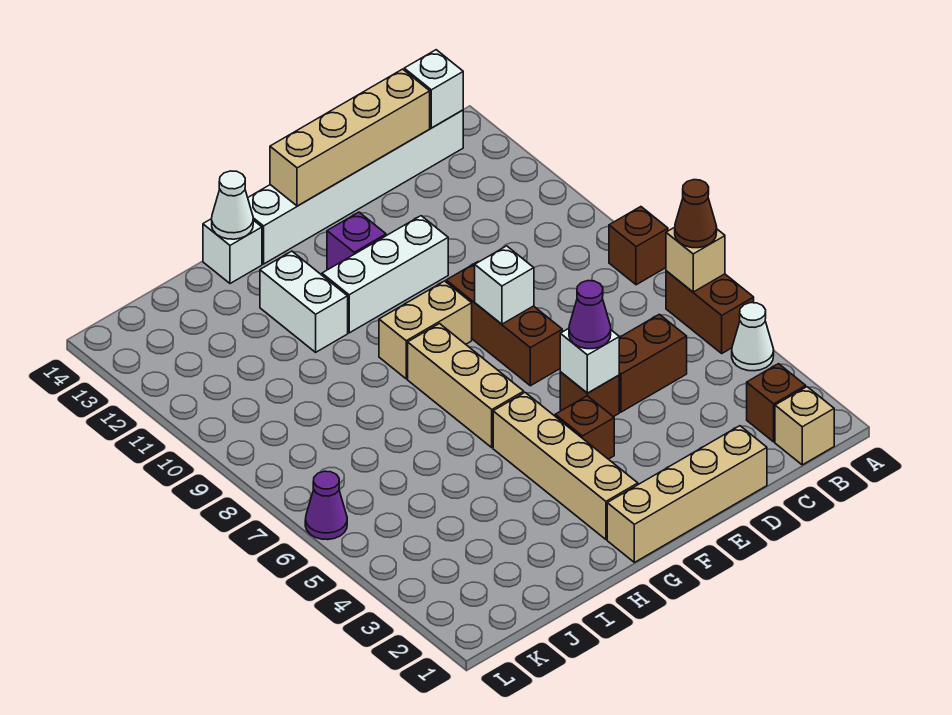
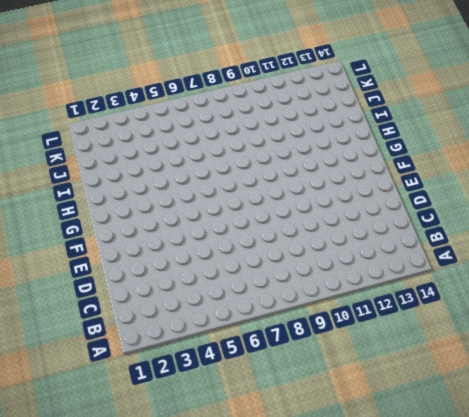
none -> white cone A4 level 1
none -> brown brick A5:A6 level 1
none -> brown brick A8 level 1

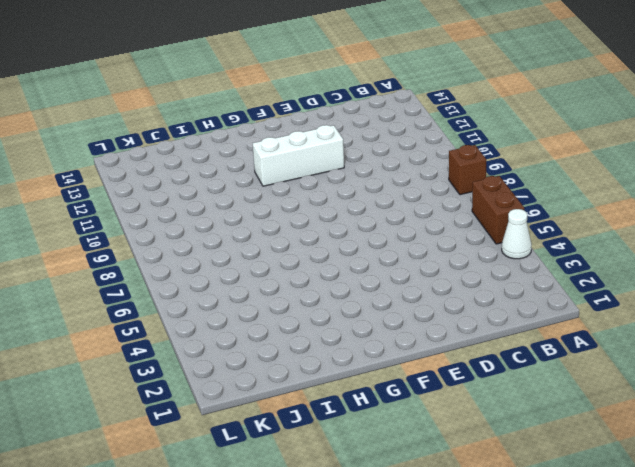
none -> tan brick B1 level 1
none -> brown brick B2 level 1
none -> white brick B14:G14 level 1

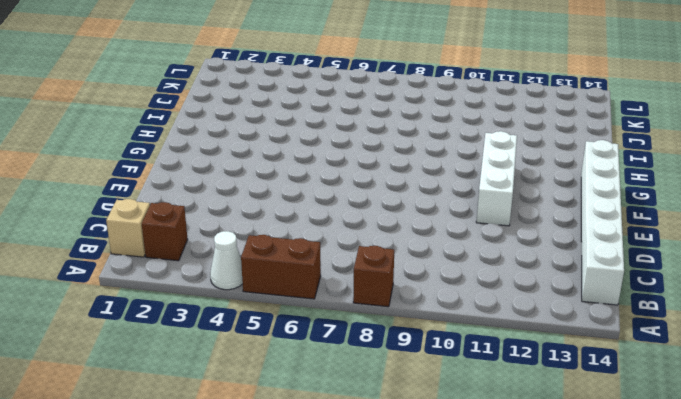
none -> brown brick C5:D5 level 1
none -> tan brick D1:G1 level 1
none -> brown brick E5 level 1

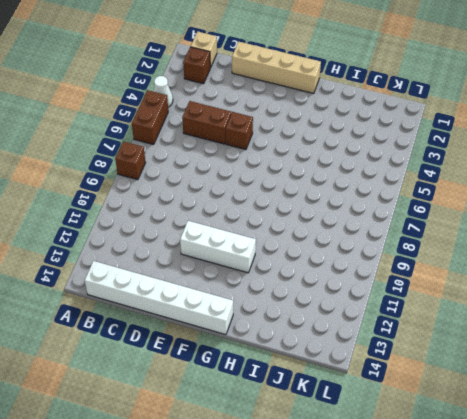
none -> brown brick E7:E9 level 1
none -> brown brick F4 level 1
none -> tan brick F9:G9 level 1

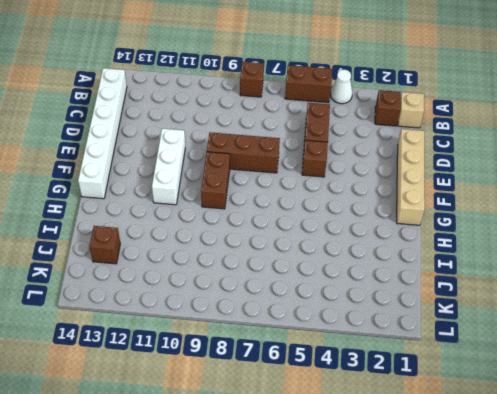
brown brick F9:G9 level 1 -> tan brick F9:G9 level 1
brown brick J13 level 1 -> brown brick F4 level 1
none -> purple brick F12 level 1
none -> tan brick G2:G5 level 1
none -> tan brick G6:G8 level 1

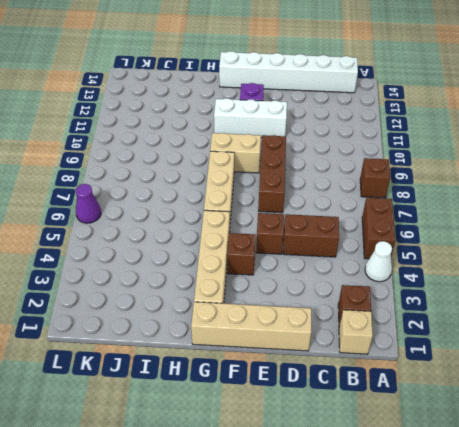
none -> white brick H11:H12 level 1
none -> white brick H14 level 1
none -> tan brick A6 level 2

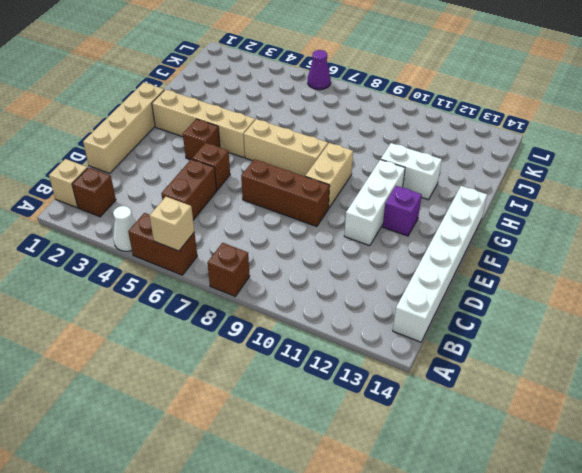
none -> white brick H14 level 1
none -> white brick B14 level 2
none -> tan brick C14:F14 level 2

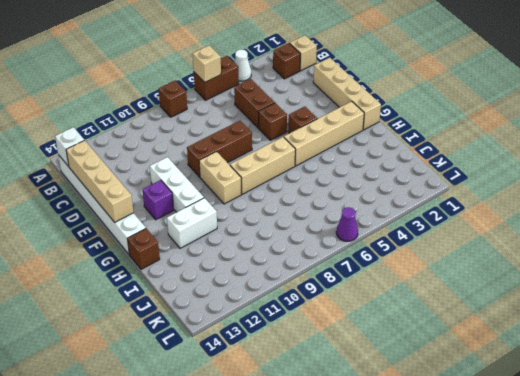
brown brick H14 level 1 -> white brick H14 level 1
none -> white brick E5 level 2
none -> white brick E8 level 2
none -> white cone H14 level 2

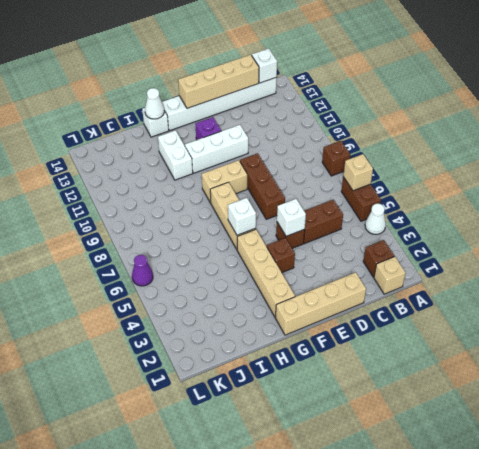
white brick G6 level 2 -> white brick E8 level 2
none -> brown cone A6 level 3
none -> purple cone E5 level 3

